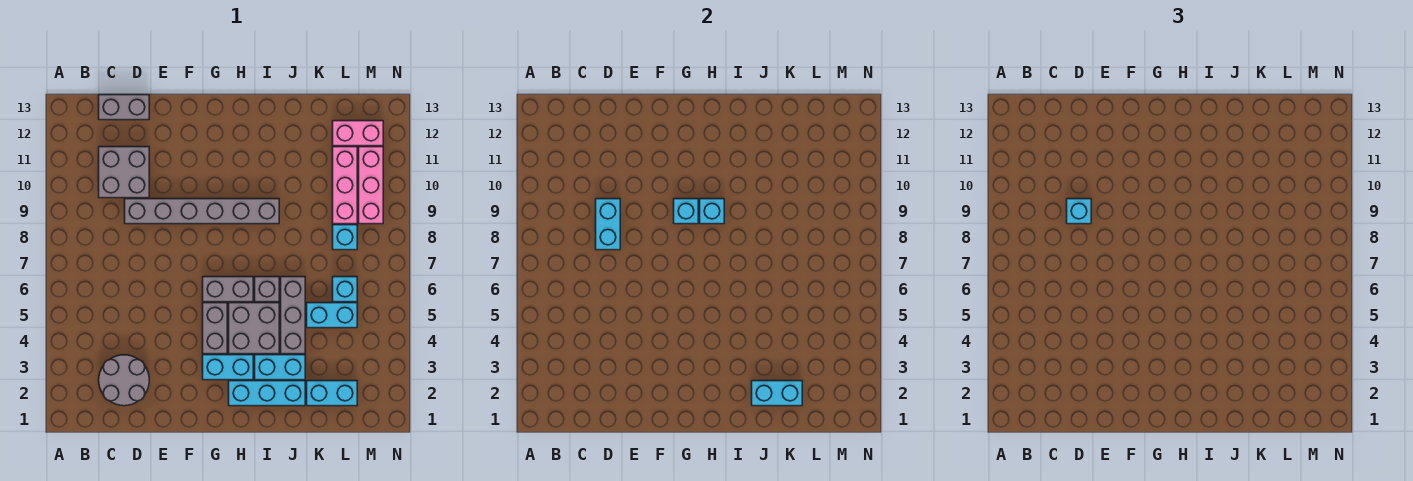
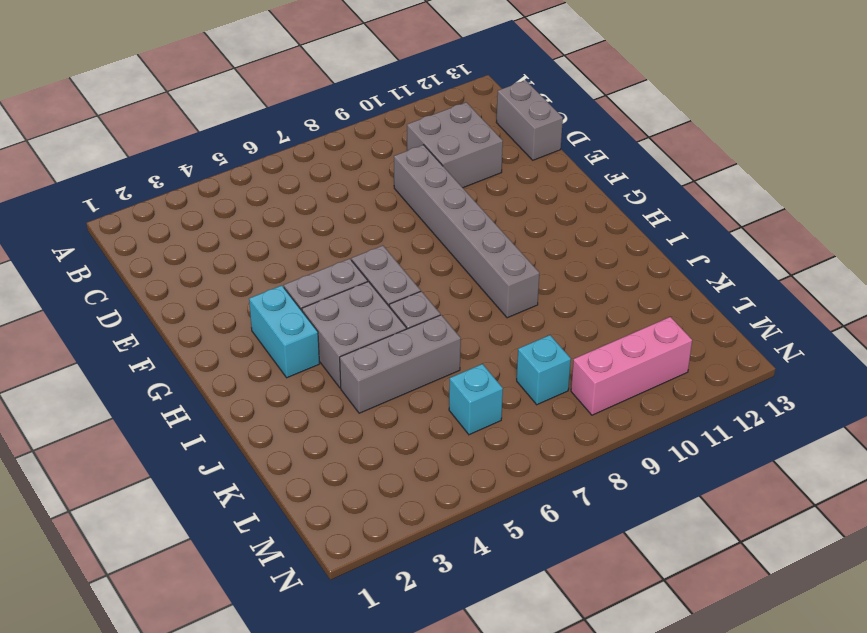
none -> grey round brick C2:D3 level 1
none -> cyan brick H2:J2 level 1
none -> cyan brick I3:J3 level 1

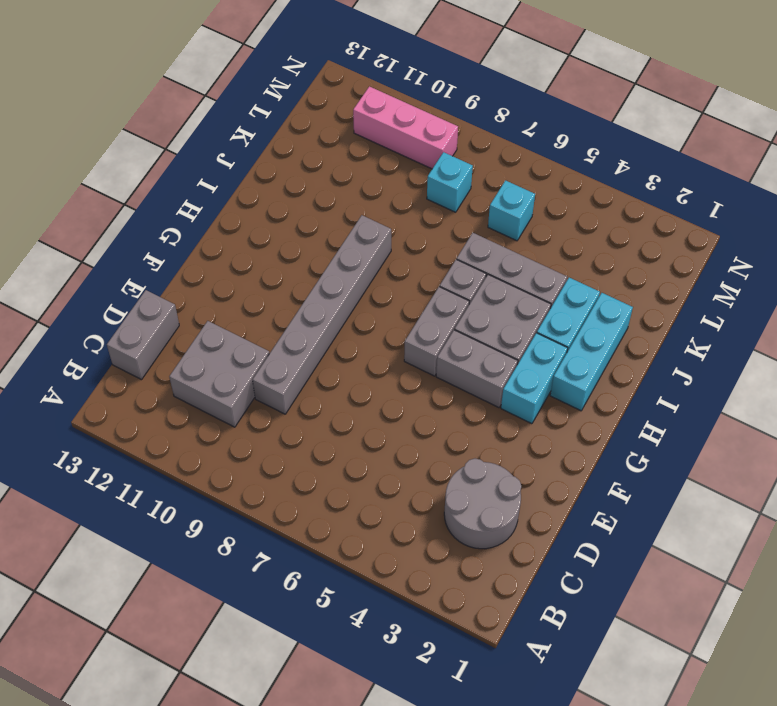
none -> cyan brick K2:L2 level 1
none -> cyan brick K5:L5 level 1
none -> pink brick L9:L11 level 1

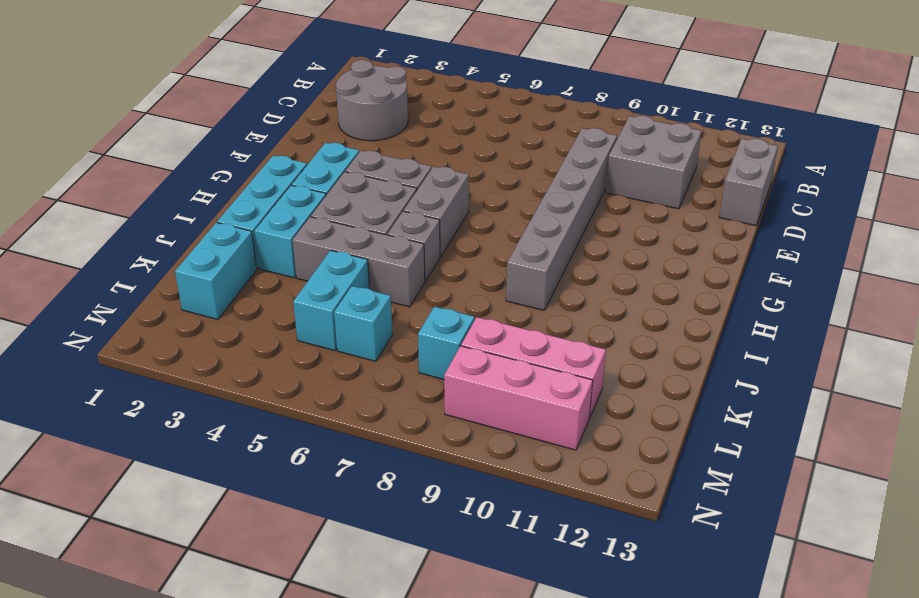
none -> pink brick L12:M12 level 1
none -> cyan brick D8:D9 level 2
none -> cyan brick G9 level 2

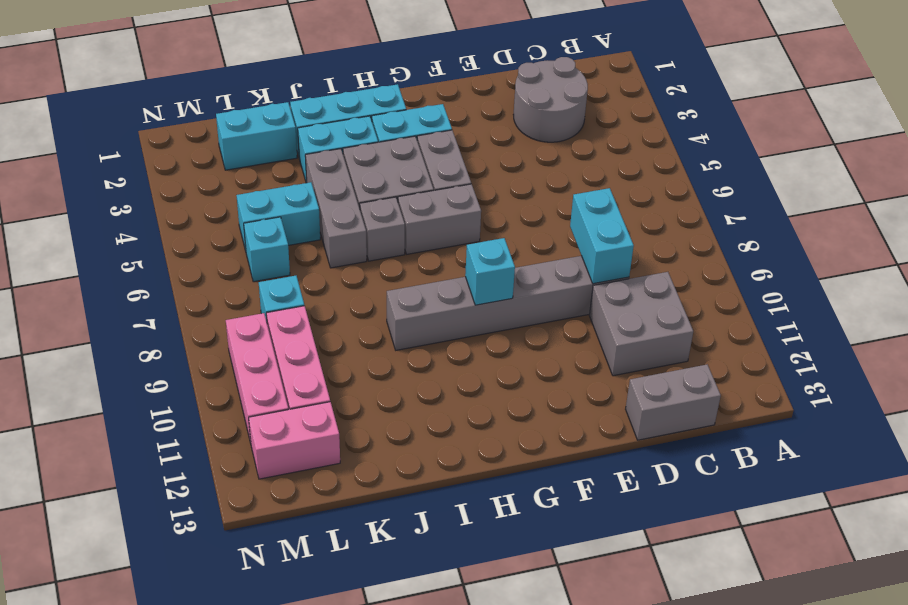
none -> cyan brick H9 level 2
none -> cyan brick J2:K2 level 2
none -> cyan brick D9 level 3

